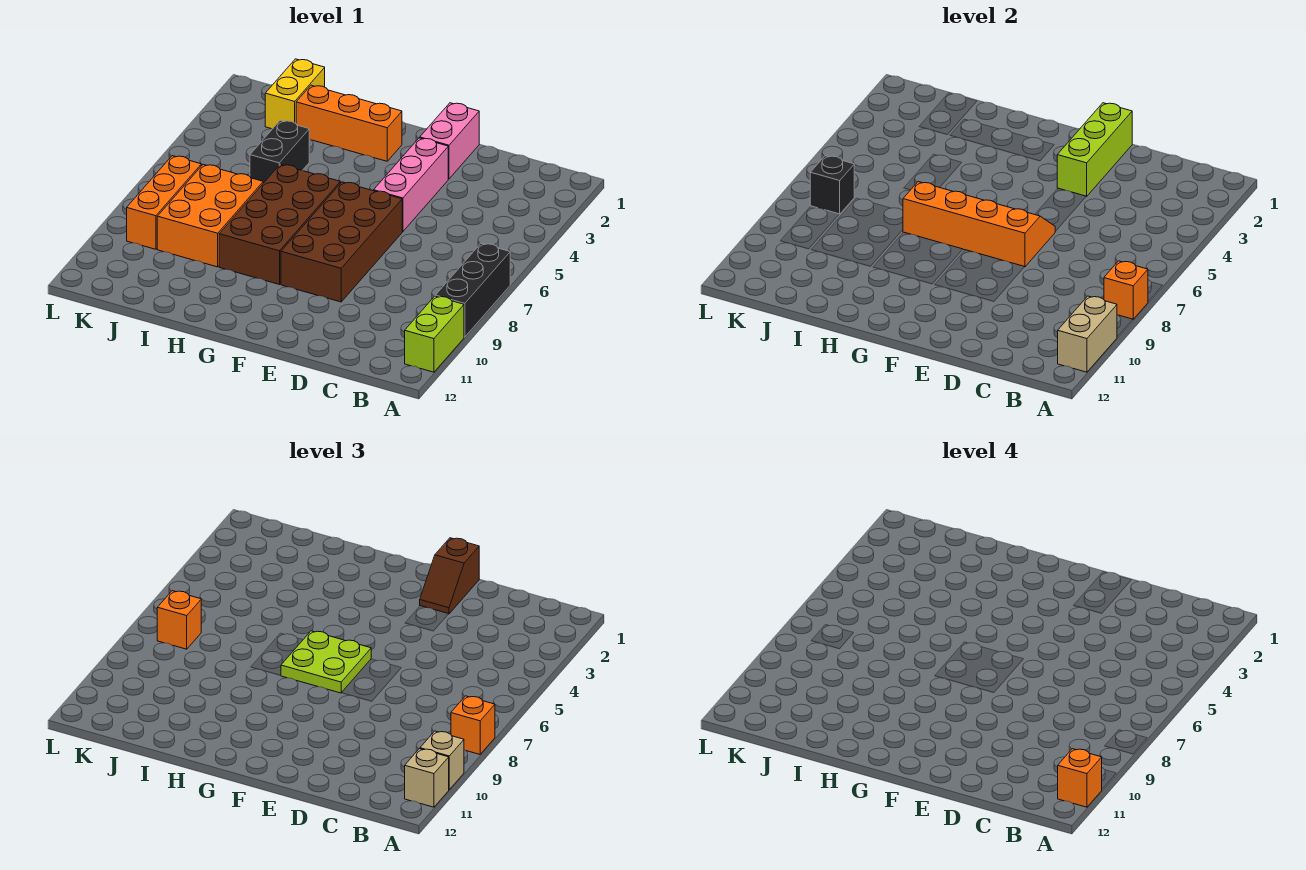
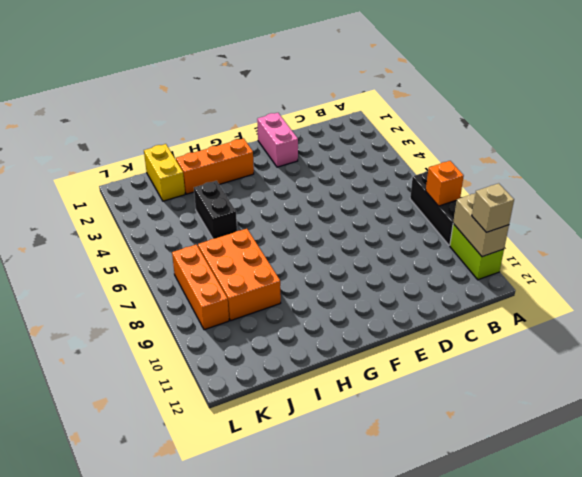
none -> pink brick E3:E5 level 1
none -> brown brick E6:F9 level 1
none -> brown brick G6:H9 level 1

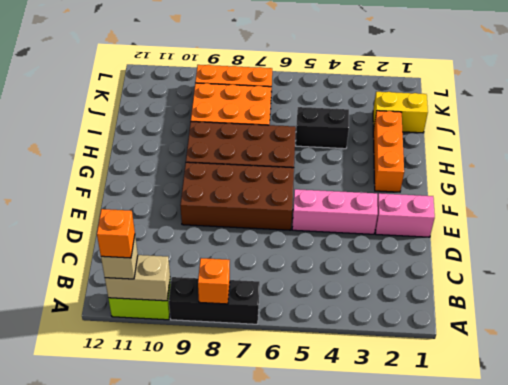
none -> lime brick E1:E3 level 2
none -> orange slope E6:H7 level 2 top 7
none -> black brick K7 level 2

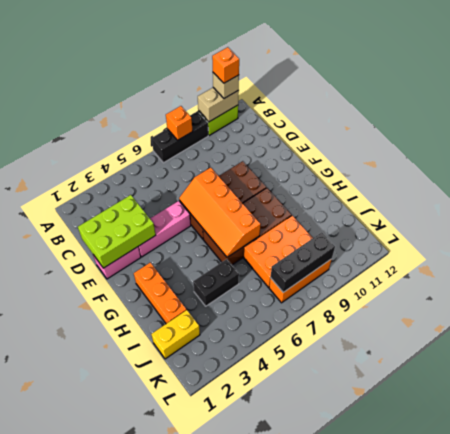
lime brick D1:E3 level 2 -> lime brick E1:E3 level 2
black brick K7:K9 level 2 -> black brick K7 level 2
none -> orange brick A8 level 3
none -> tan brick A10 level 3
none -> brown slope E1:E2 level 3 top 1

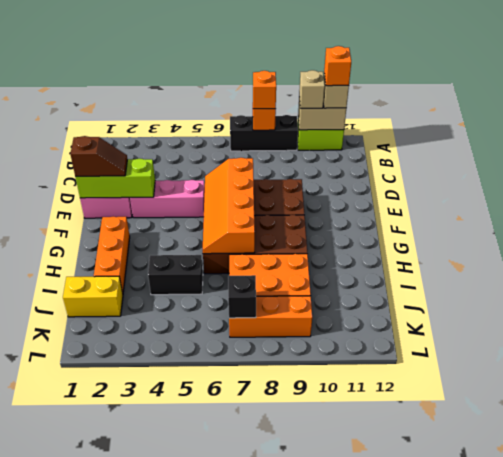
none -> lime plate F6:G7 level 3
none -> orange brick K7 level 3

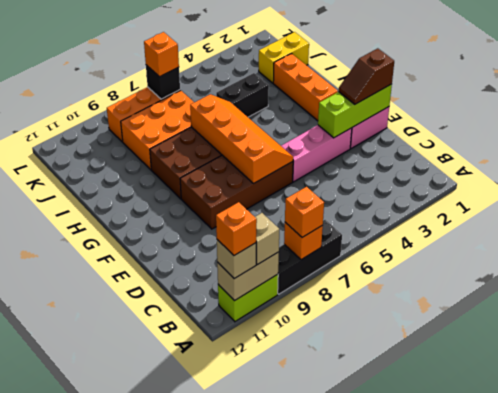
none -> lime plate F6:G7 level 3

